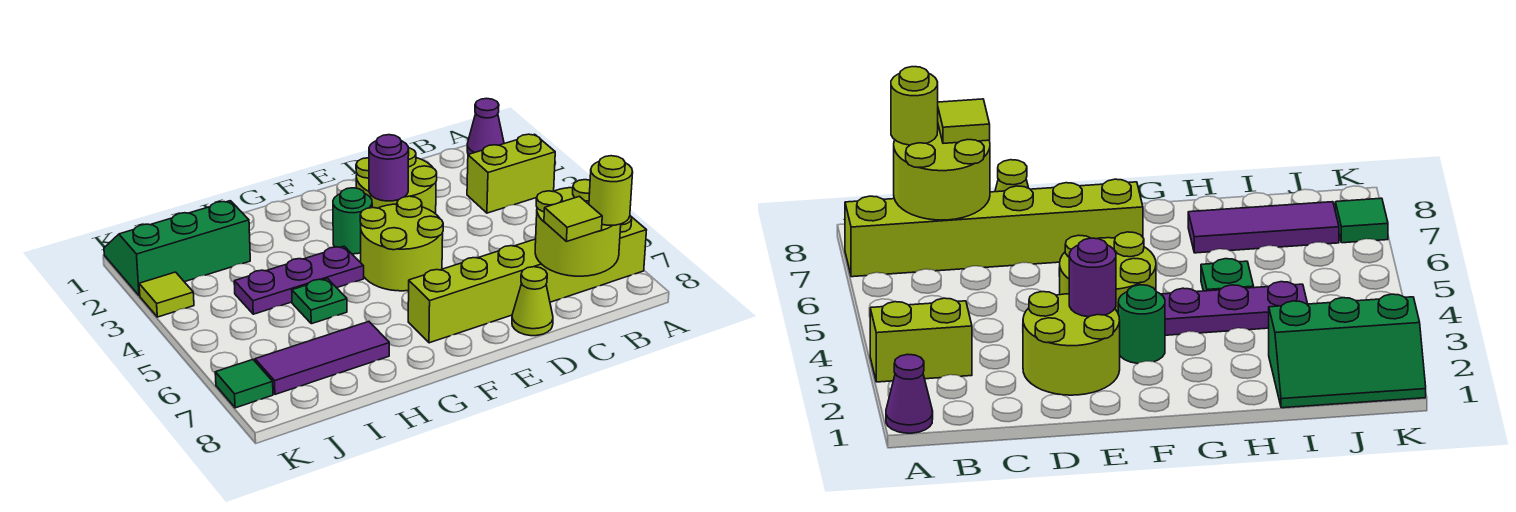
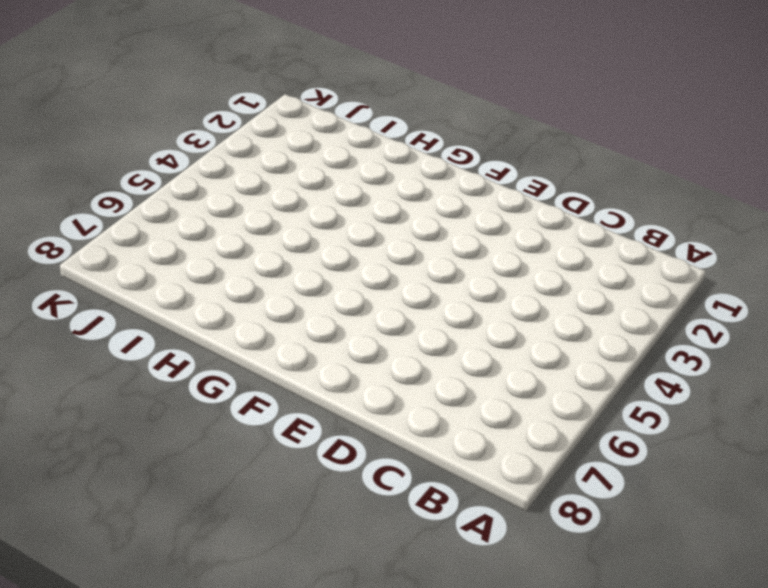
none -> purple cone A1 level 1
none -> lime brick A3:B3 level 1
none -> lime brick A7:F7 level 1

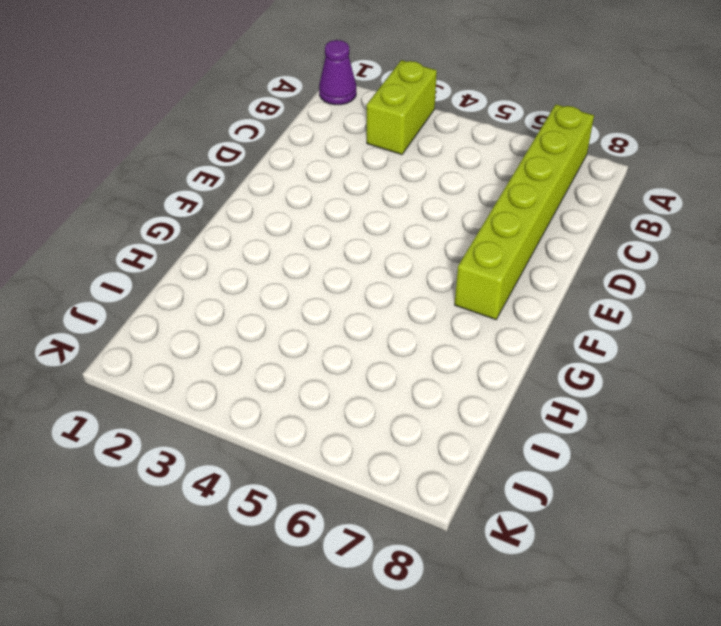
none -> lime round brick D2:E3 level 1
none -> lime cone D8 level 1
none -> lime round brick E4:F5 level 1

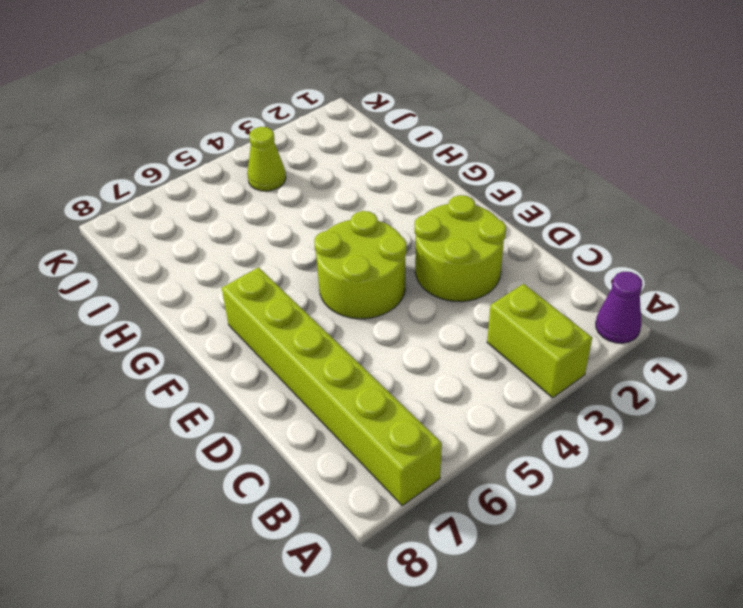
lime cone J4 level 1 -> lime cone D8 level 1
none -> green round brick F3 level 1
none -> purple plate G4:I4 level 1
none -> green plate H5 level 1

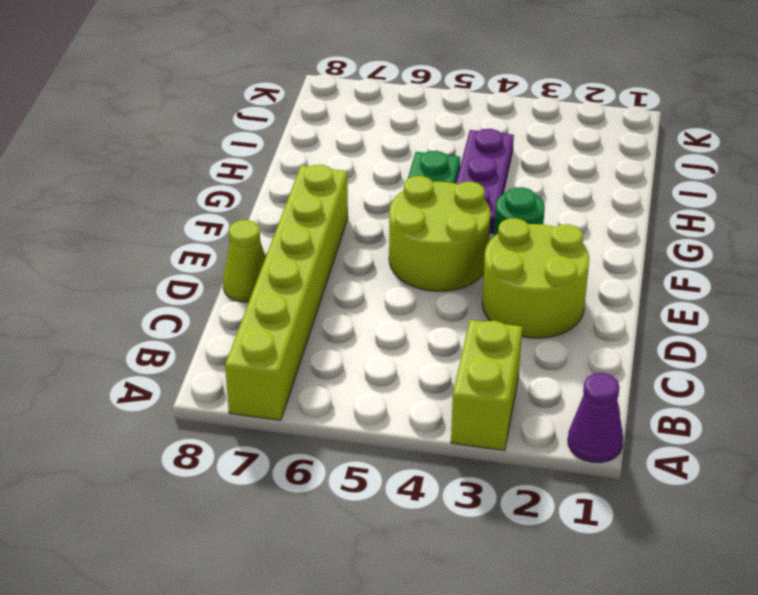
none -> purple tile H7:J7 level 1
none -> green slope I1:K2 level 1 top 2
none -> lime tile K3 level 1

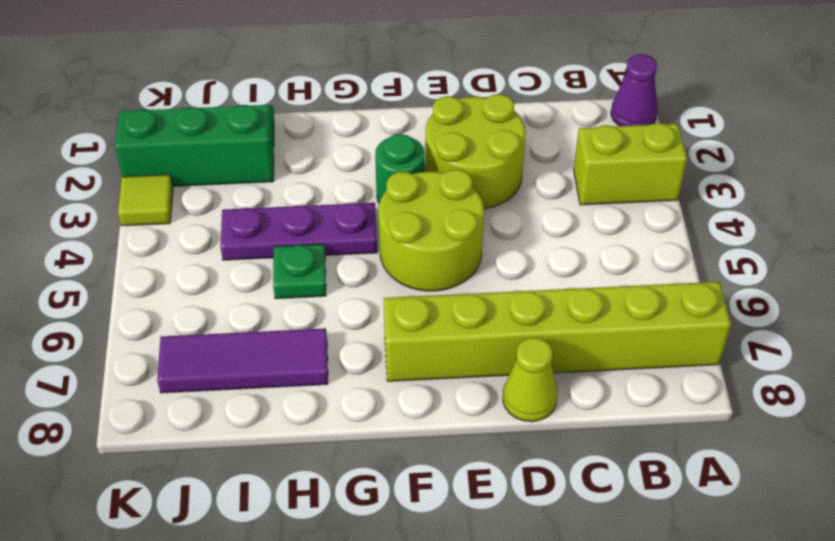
none -> green tile K7 level 1
none -> lime round brick B7:C8 level 2
none -> purple round brick E3 level 2

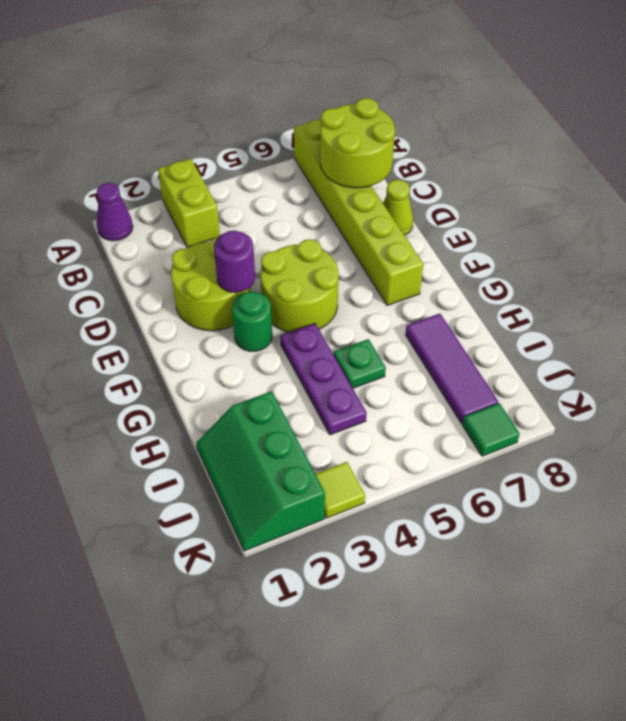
none -> lime round brick B8 level 3
none -> lime tile C8 level 3

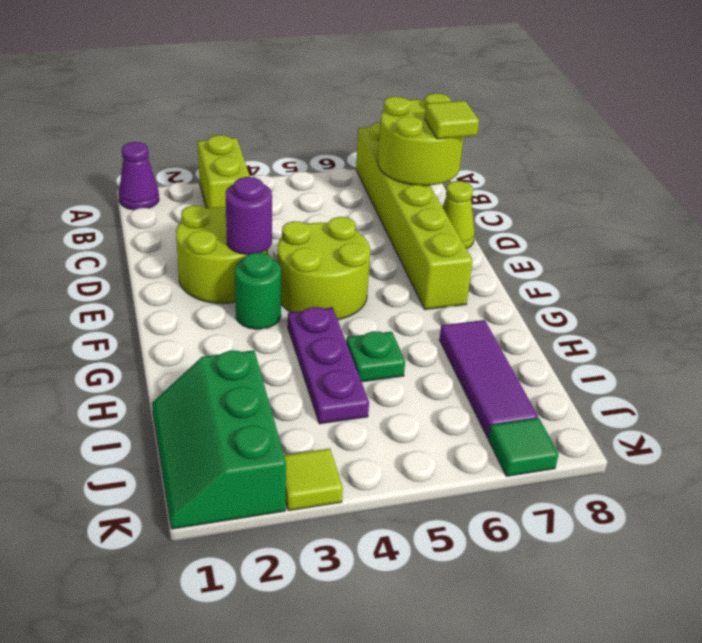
none -> lime round brick B8 level 3

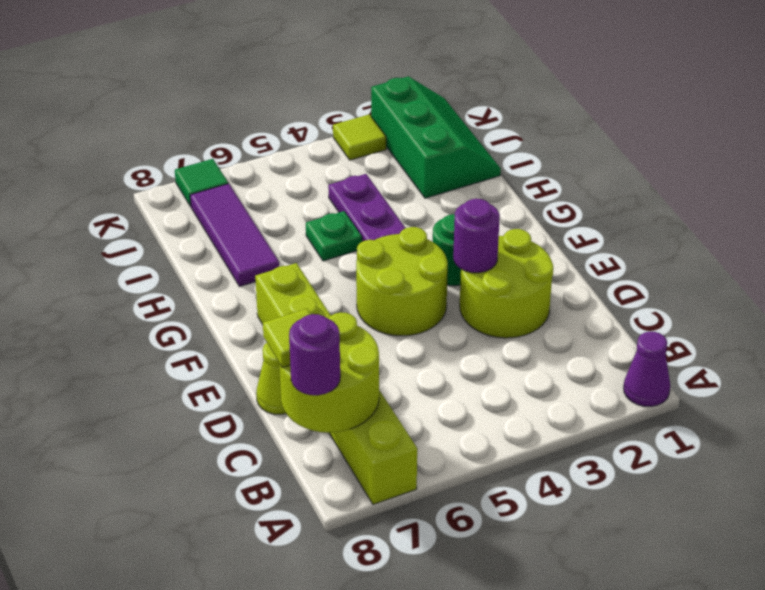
purple round brick B8 level 3 -> lime round brick B8 level 3
none -> lime brick A3:B3 level 1

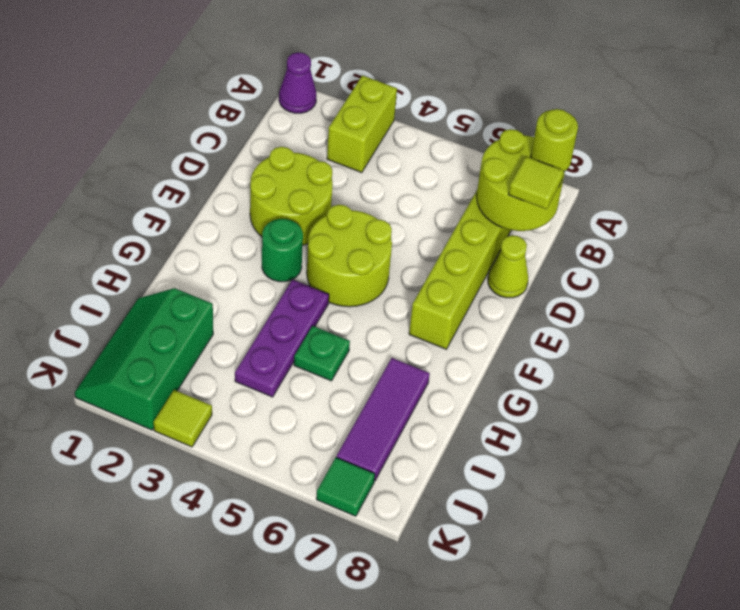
none -> purple round brick E3 level 2

